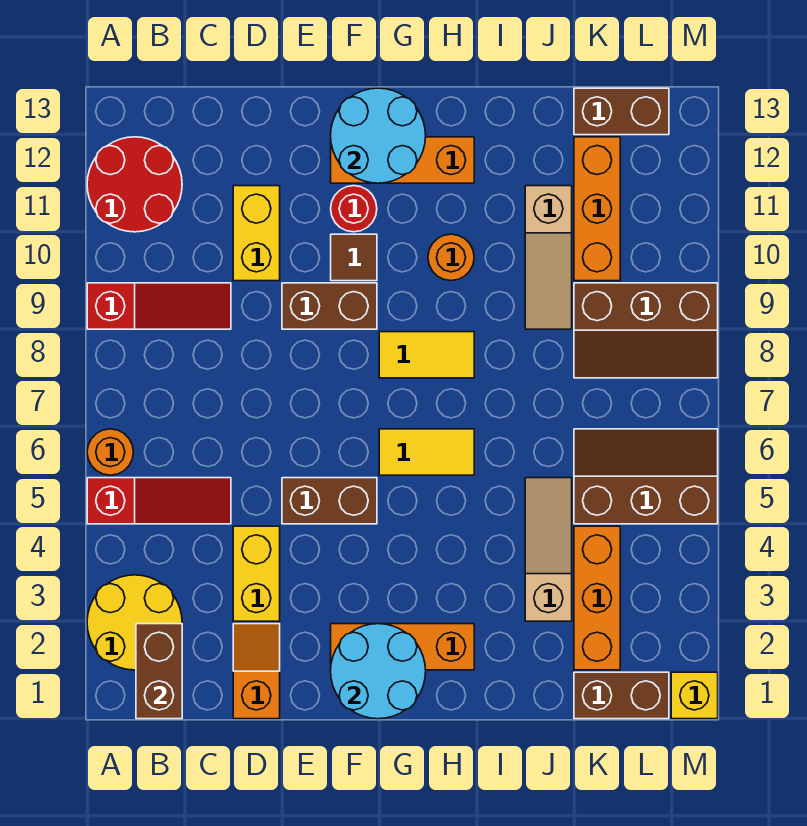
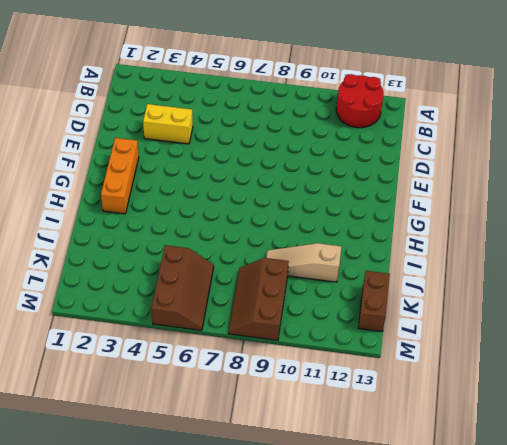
none -> yellow round brick A2:B3 level 1
none -> red slope A5:C5 level 1 top A
none -> orange round brick A6 level 1

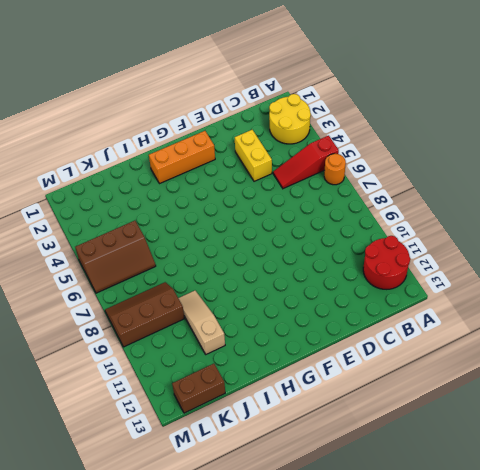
none -> red slope A9:C9 level 1 top A
none -> orange slope D1:D2 level 1 top 1
none -> yellow brick D10:D11 level 1

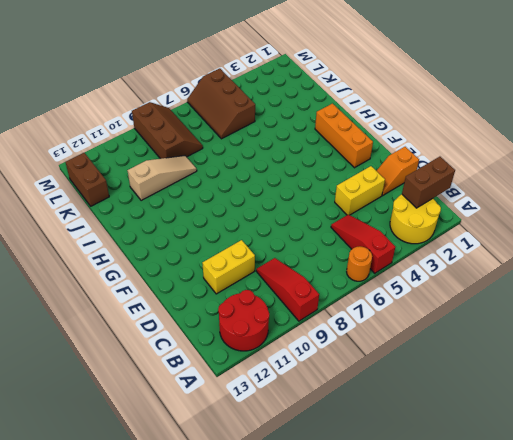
none -> brown brick E5:F5 level 1
none -> brown brick E9:F9 level 1
none -> brown tile F10 level 1

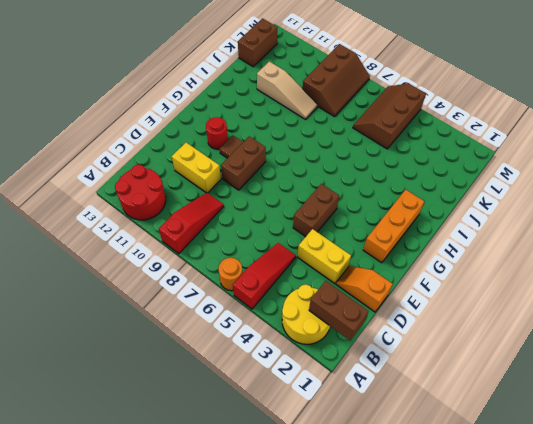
none -> orange brick F12:H12 level 1
none -> yellow tile G6:H6 level 1
none -> yellow tile G8:H8 level 1

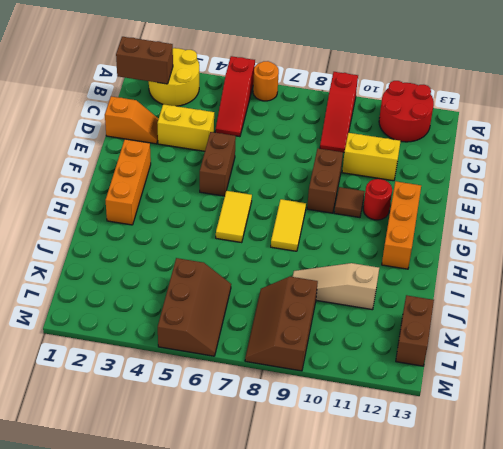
none -> orange round brick H10 level 1
none -> tan slope J3:J5 level 1 top 3
none -> brown brick K1:L1 level 1

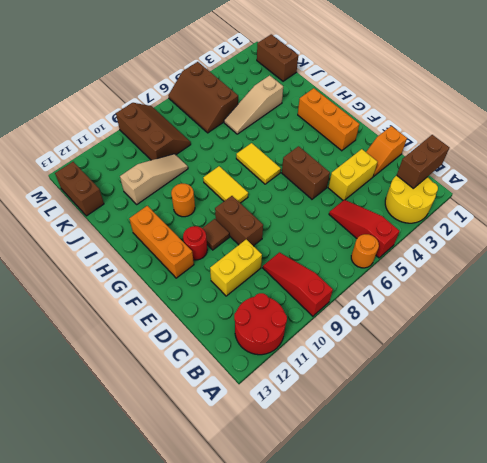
none -> orange brick K2:K4 level 1
none -> orange brick K10:K12 level 1
none -> yellow brick M1 level 1

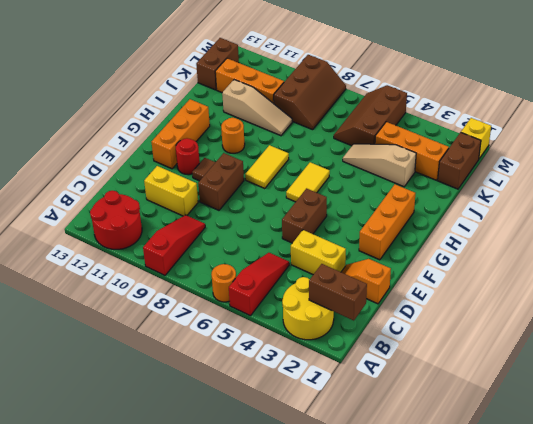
none -> cyan round brick F1:G2 level 2
none -> cyan round brick F12:G13 level 2

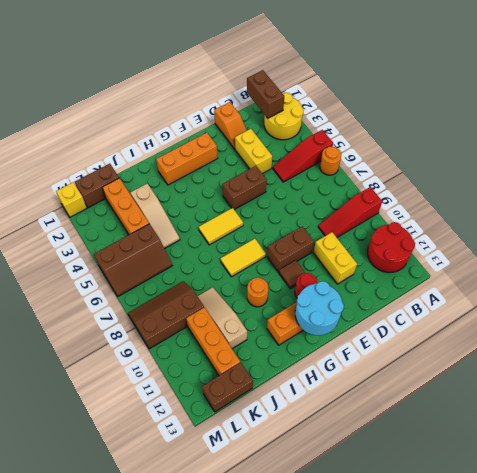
none -> cyan round brick F1:G2 level 2

